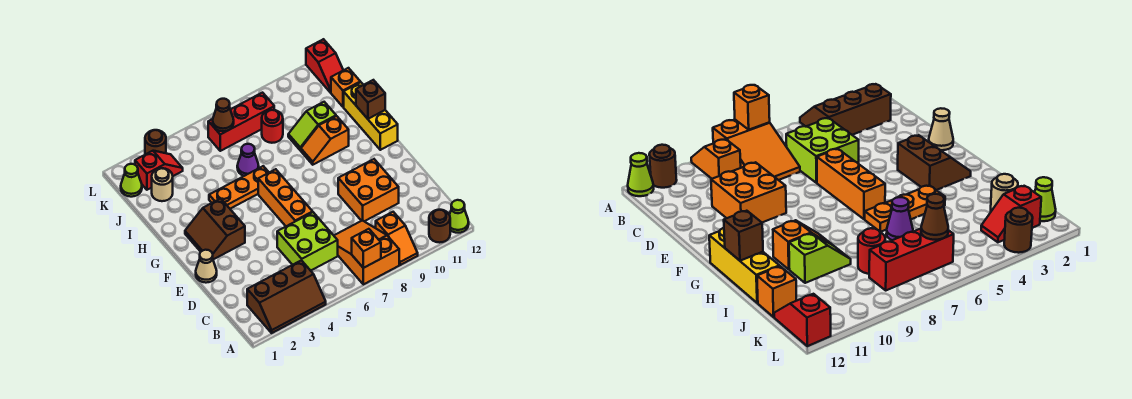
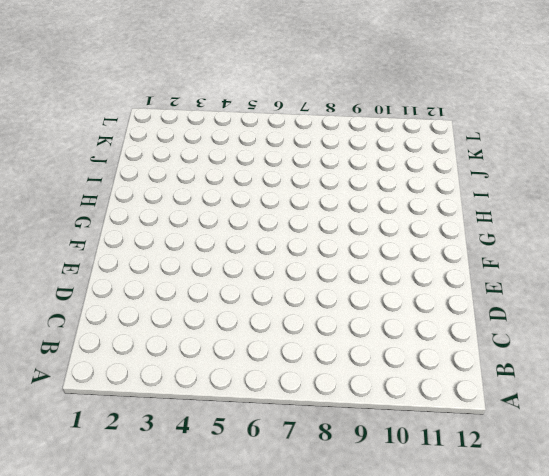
none -> brown slope A2:B4 level 1 top B
none -> orange slope A7:C8 level 1 top A
none -> orange slope A9:B9 level 1 top B

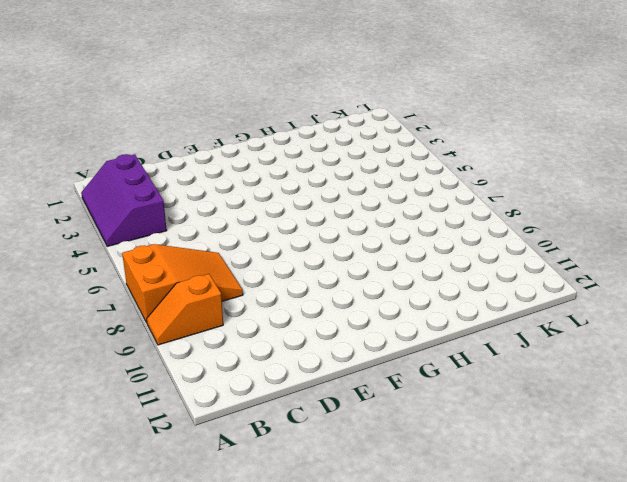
purple slope A2:B4 level 1 top B -> brown slope A2:B4 level 1 top B
none -> brown round brick A11 level 1
none -> lime cone A12 level 1
none -> lime brick C5:D6 level 1

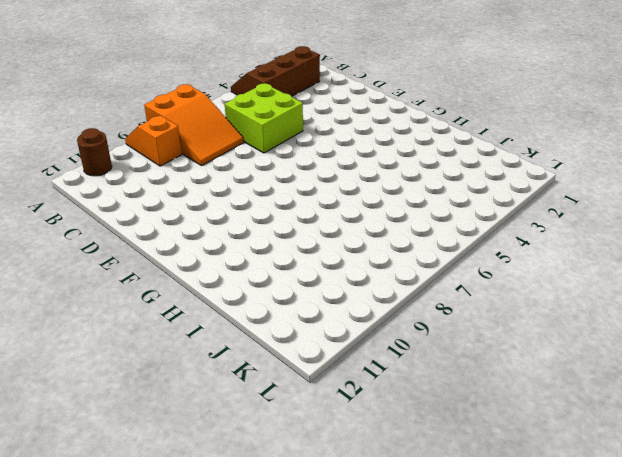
none -> lime cone A12 level 1
none -> orange brick D9:E10 level 1
none -> tan cone E1 level 1

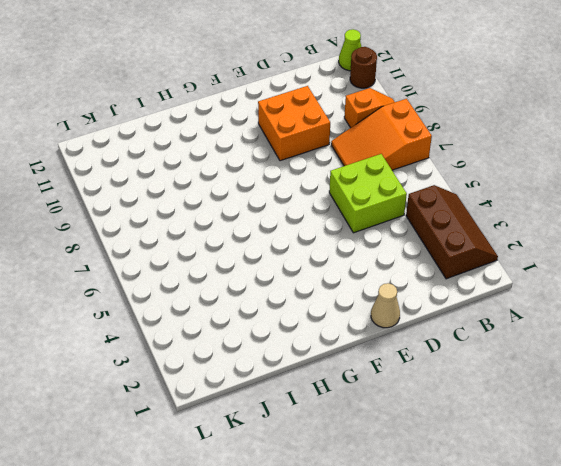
none -> orange brick E6:G6 level 1
none -> brown slope F2:G3 level 1 top 3
none -> yellow brick G12:I12 level 1

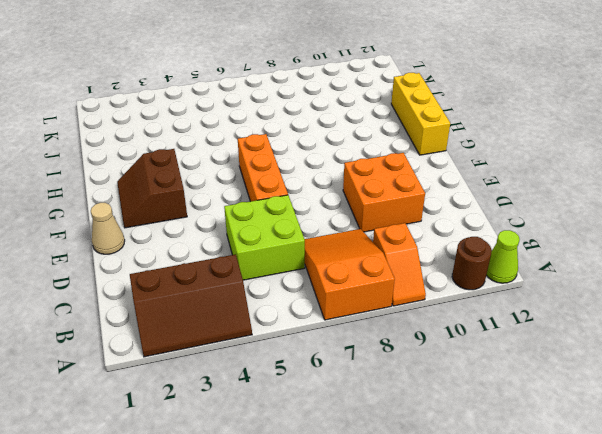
none -> orange plate H4:H6 level 1
none -> orange slope H9:H10 level 1 top 10
none -> purple cone I6 level 1

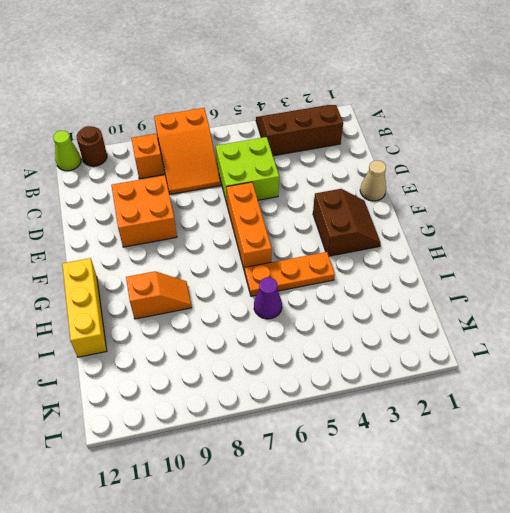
none -> lime slope I9:I10 level 1 top 10
none -> tan round brick J2 level 1
none -> red round brick J8 level 1

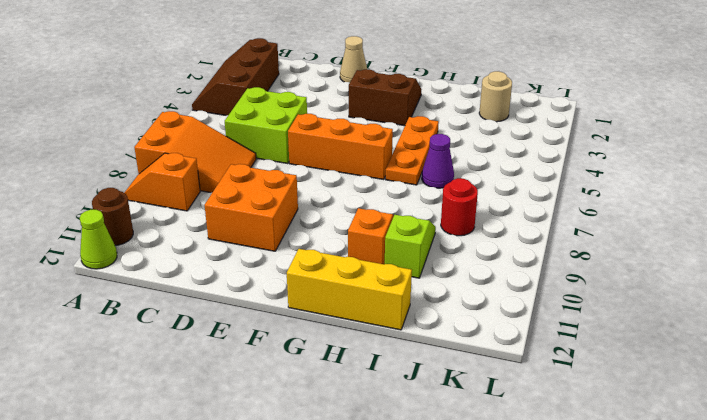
none -> orange brick J12 level 1
none -> lime cone K1 level 1
none -> red slope K2:K3 level 1 top 2

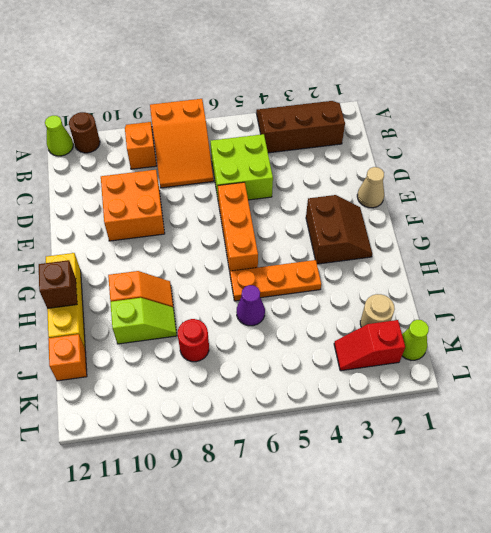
none -> red brick K6:K8 level 1
none -> red slope K12:L12 level 1 top L
none -> brown round brick L3 level 1

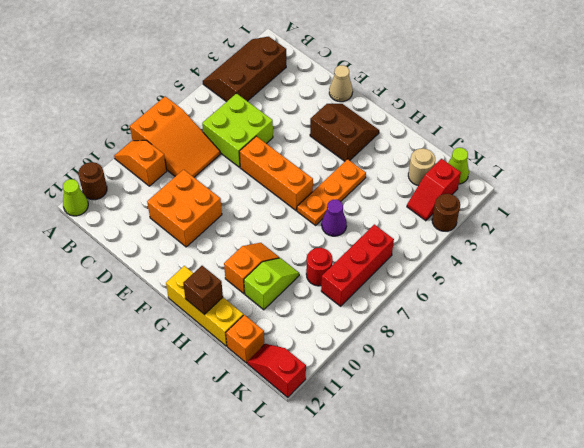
none -> orange brick A7 level 2
none -> brown cone K6 level 2

